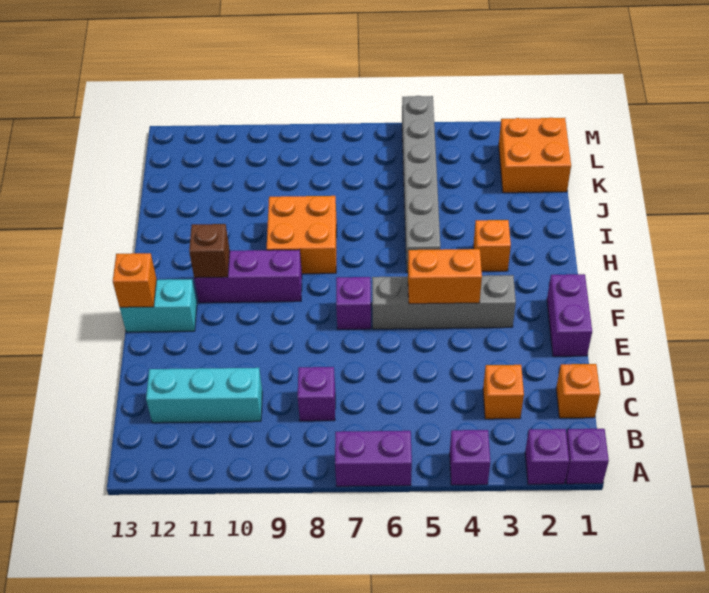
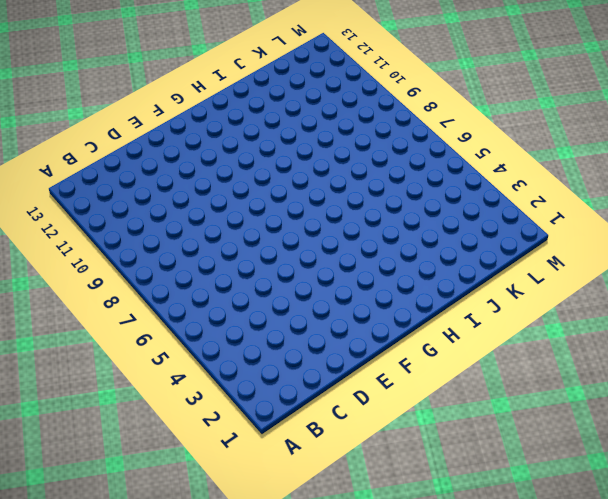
none -> purple brick A1 level 1
none -> purple brick A2 level 1
none -> purple brick A4 level 1

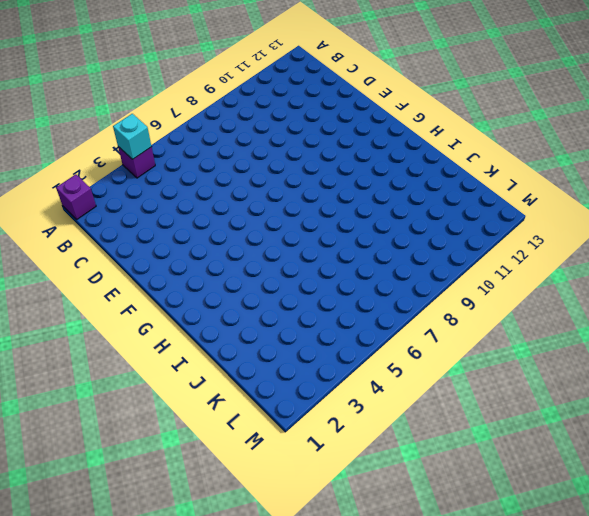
cyan brick A4 level 2 -> none
none -> purple brick A2 level 1
none -> purple brick A6:A7 level 1
none -> orange brick C1 level 1

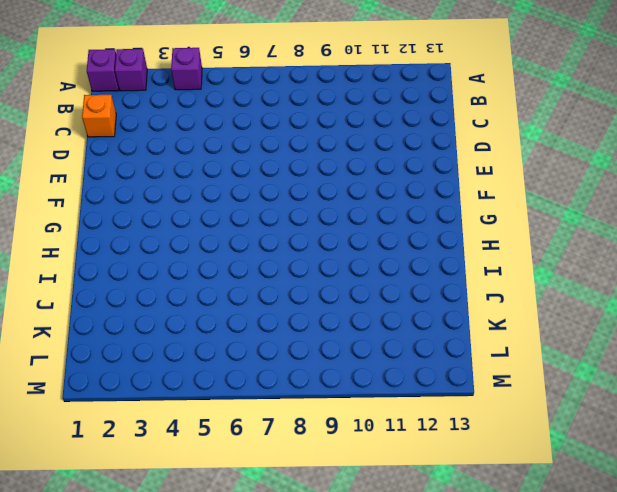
none -> purple brick A6:A7 level 1
none -> orange brick C3 level 1
none -> purple brick C8 level 1

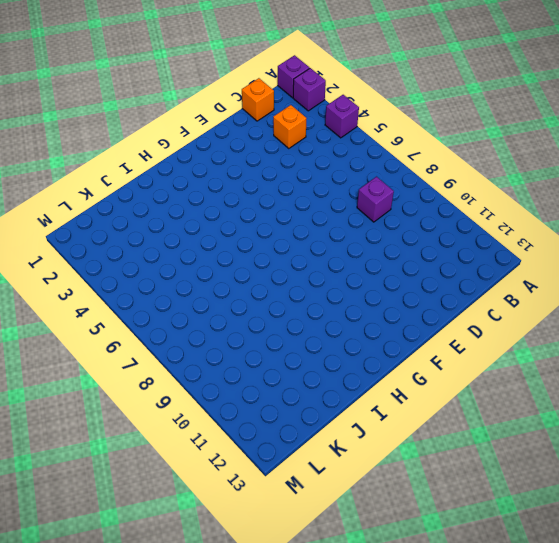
none -> purple brick A6:A7 level 1
none -> cyan brick C10:C12 level 1
none -> purple brick E1:F1 level 1

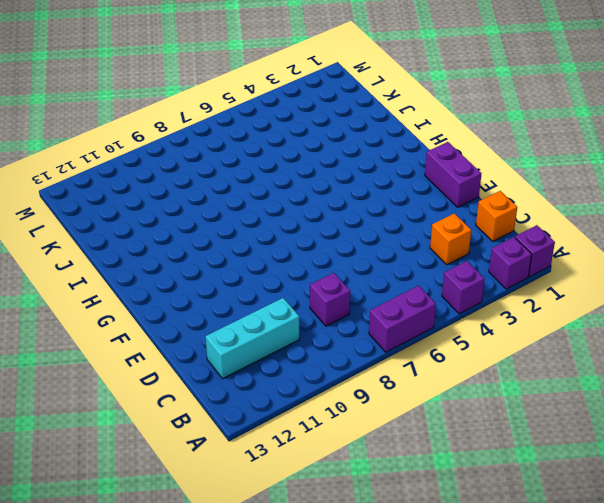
none -> grey brick F3:F6 level 1
none -> purple brick F7 level 1
none -> cyan brick F12:F13 level 1

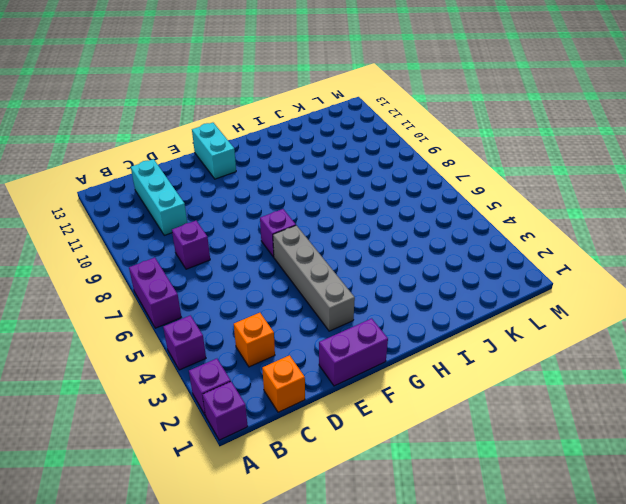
none -> purple brick G9:G11 level 1
none -> orange brick H3 level 1
none -> grey brick H5:M5 level 1

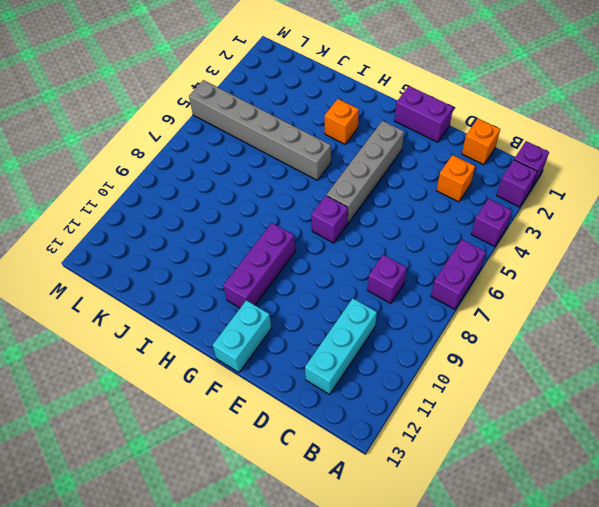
none -> orange brick H8:I9 level 1
none -> orange brick K1:L2 level 1
none -> orange brick F4:F5 level 2

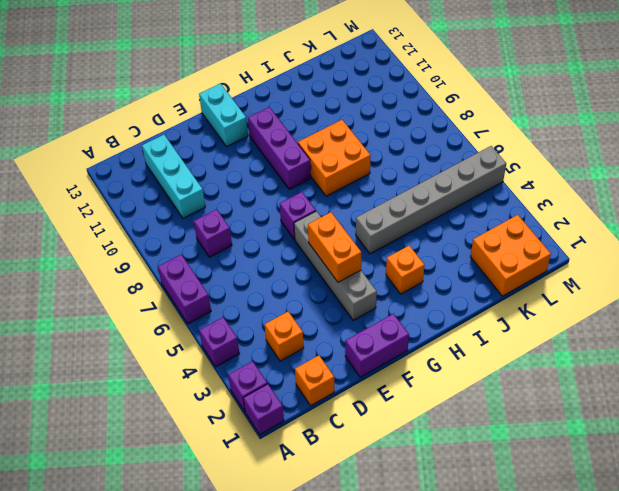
none -> orange brick F13 level 2
none -> brown brick G11 level 2

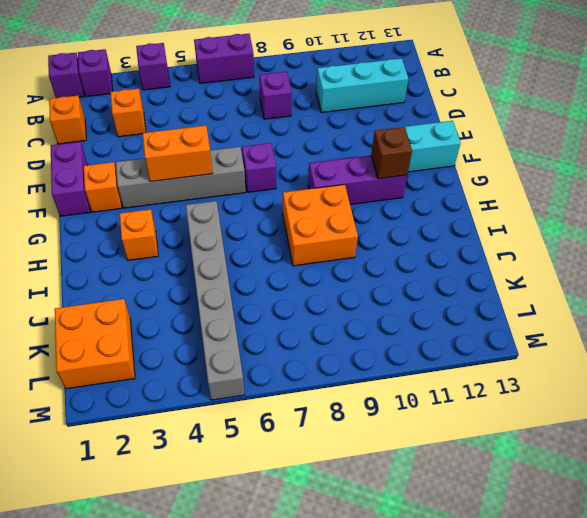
orange brick F2 level 1 -> orange brick F13 level 2

